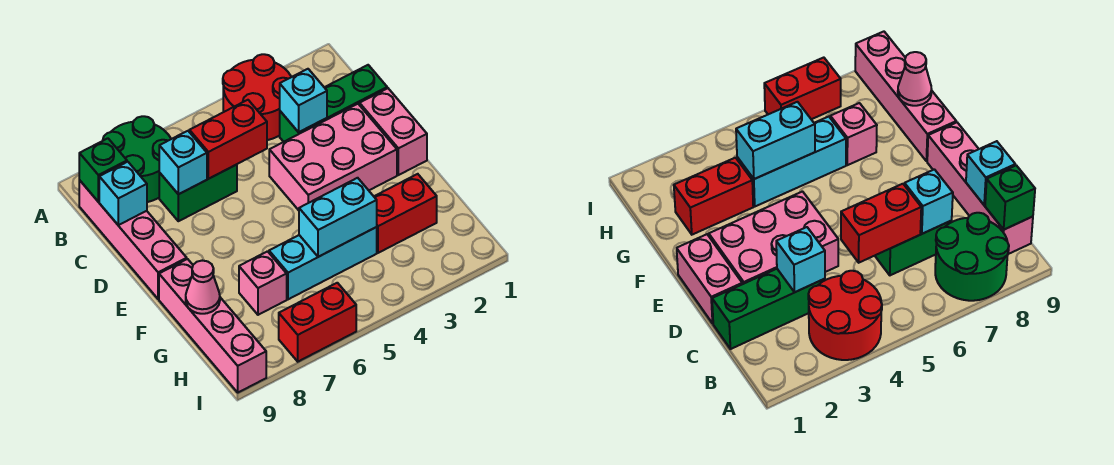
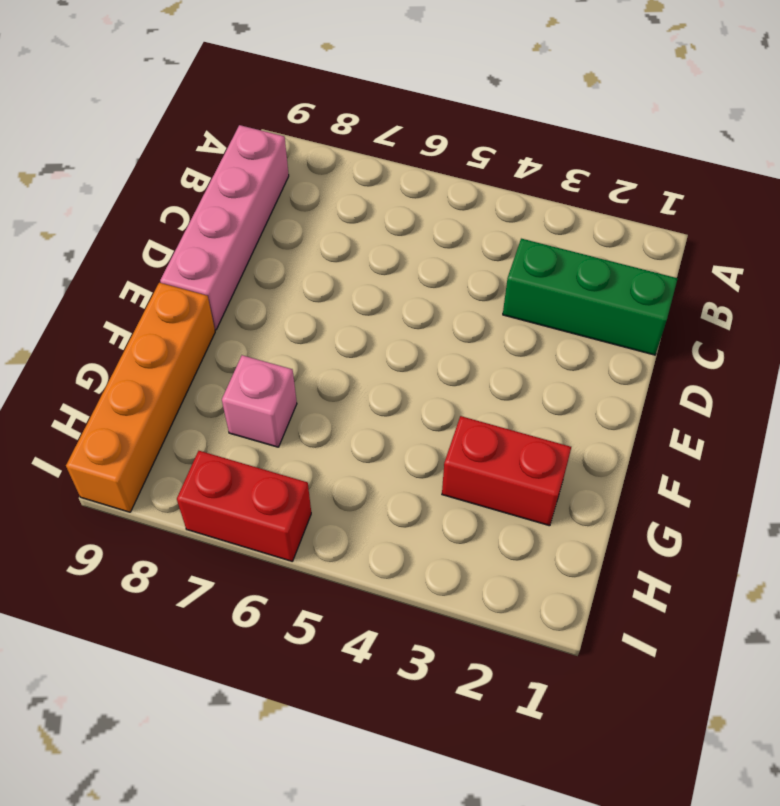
orange brick F9:I9 level 1 -> pink brick F9:I9 level 1
none -> red round brick A3:B4 level 1
none -> green round brick A7:B8 level 1
none -> green brick C6:C7 level 1

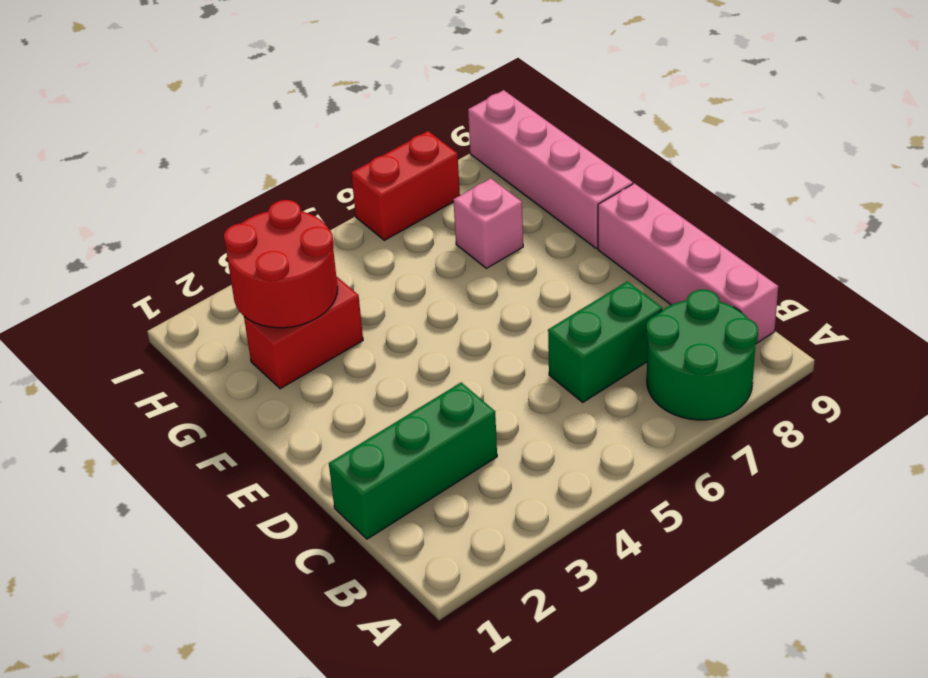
red round brick G2:H3 level 2 -> red round brick A3:B4 level 1
none -> pink brick D1:E1 level 1
none -> pink brick D2:E4 level 1
none -> cyan brick G4:G6 level 1

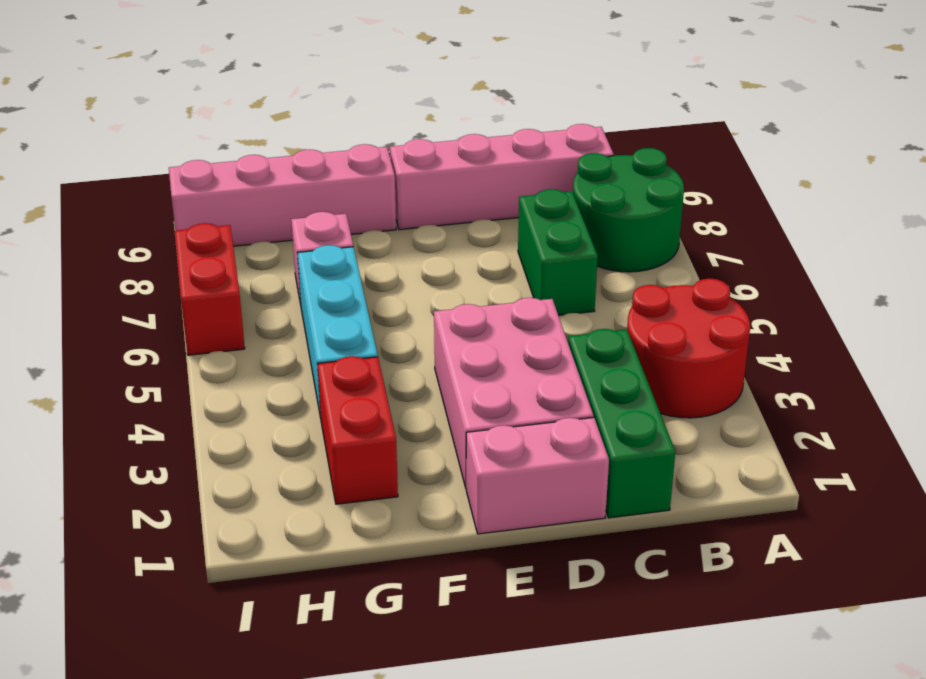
none -> green brick B9 level 2
none -> cyan brick C3 level 2
none -> red brick C5:C6 level 2

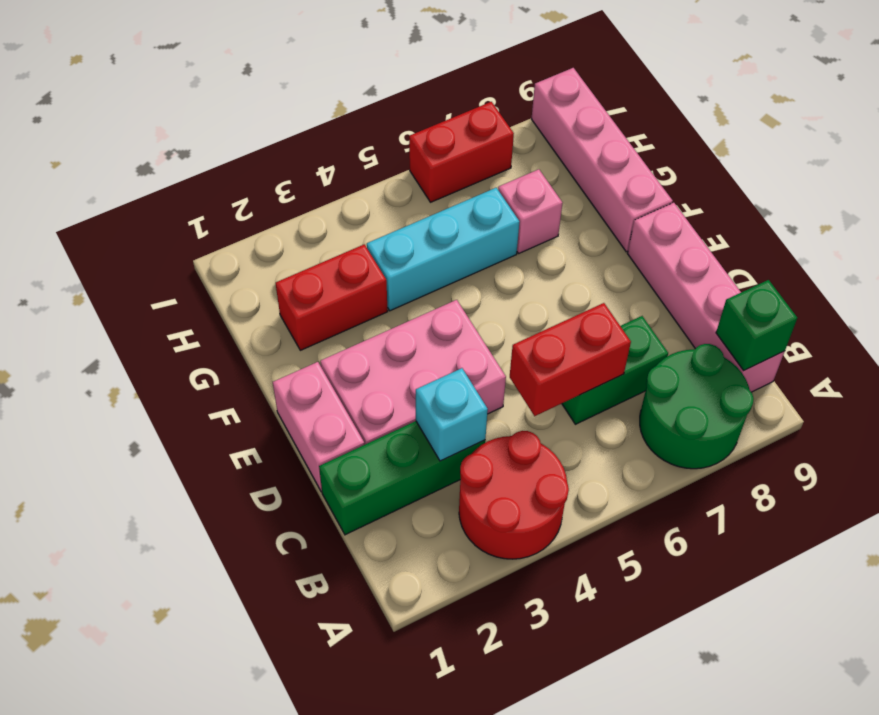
none -> cyan brick C7 level 2
none -> cyan brick C9 level 2
none -> cyan brick G4:G5 level 2

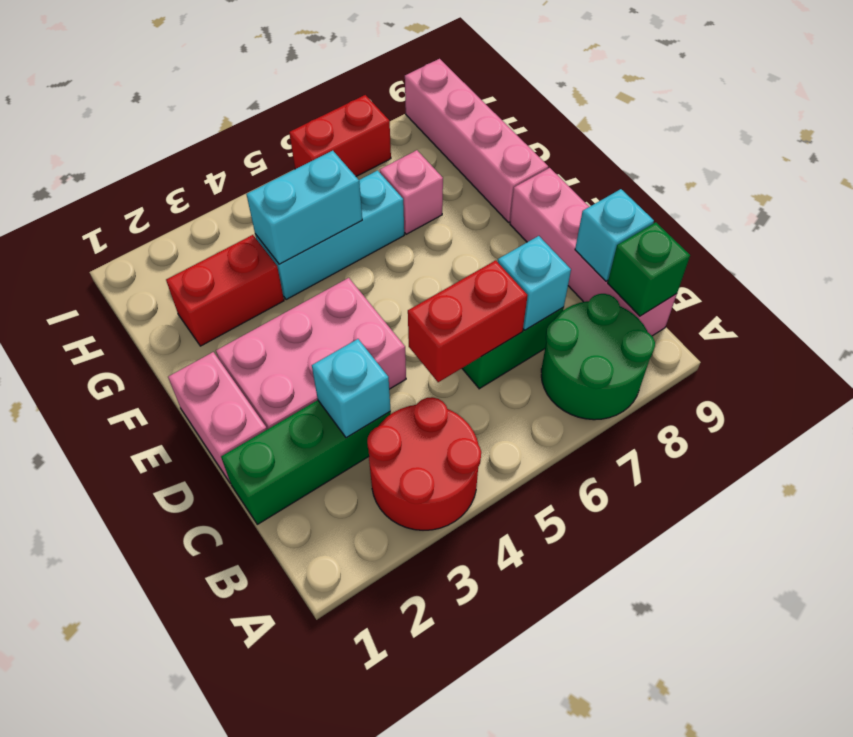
none -> pink cone G9 level 2

